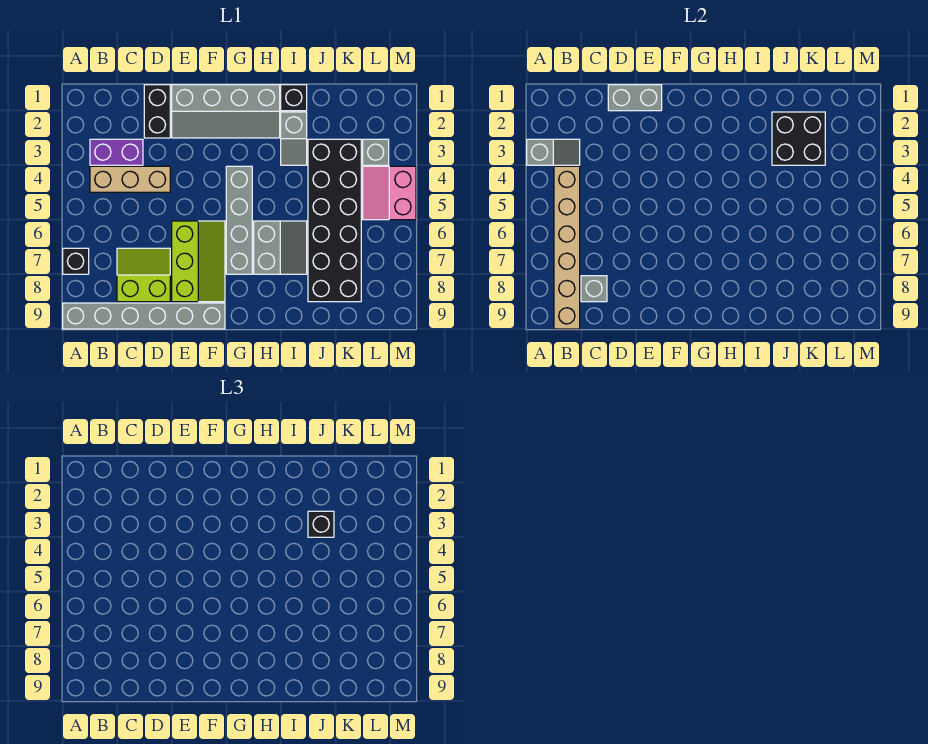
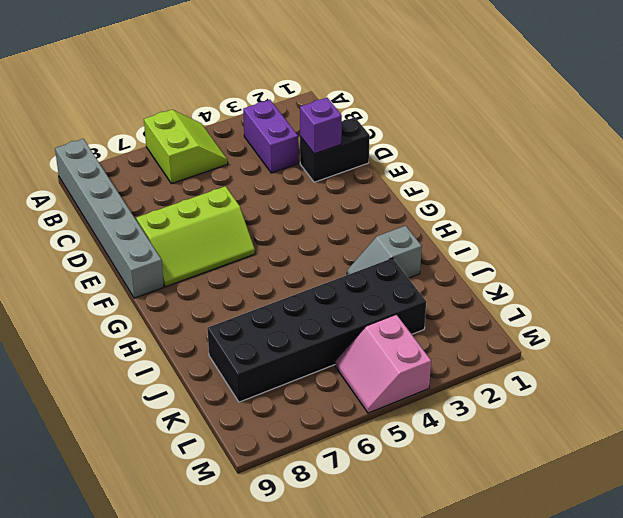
lime slope A5:B6 level 1 top 6 -> lime slope C7:D8 level 1 top 8
purple brick D2 level 2 -> none
pink slope L4:M5 level 1 top 4 -> pink slope L4:M5 level 1 top M
none -> black brick A7 level 1
none -> tan brick B4:D4 level 1
none -> grey slope E1:H2 level 1 top 1

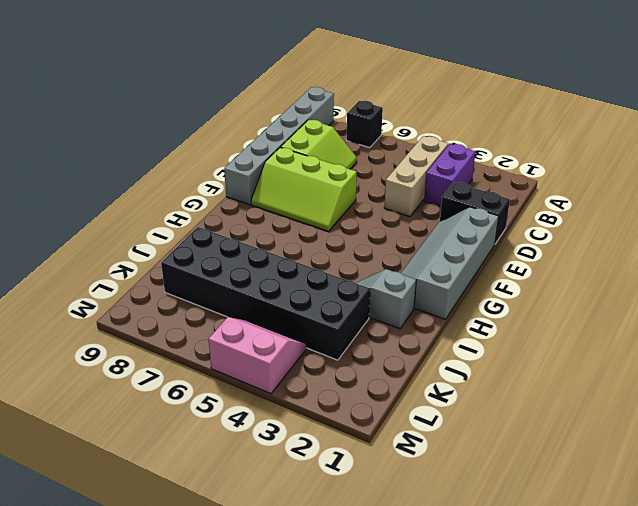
none -> grey brick G4:G7 level 1
none -> grey slope H6:I7 level 1 top H
none -> black brick I1 level 1

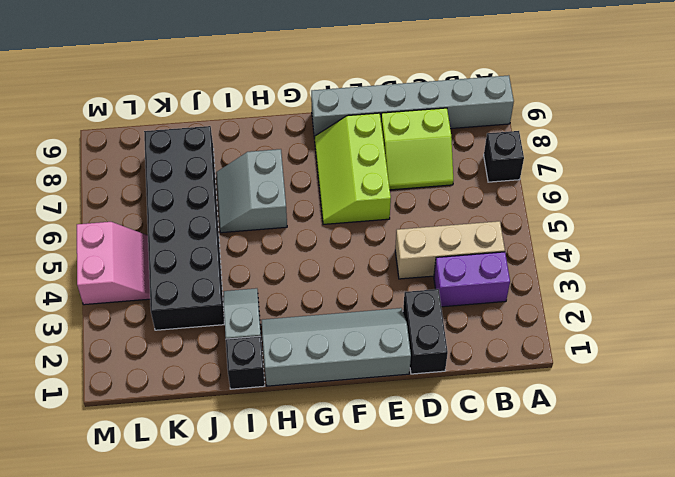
none -> grey brick G4:G7 level 1
none -> grey brick L3 level 1
none -> grey slope A3:B3 level 2 top A

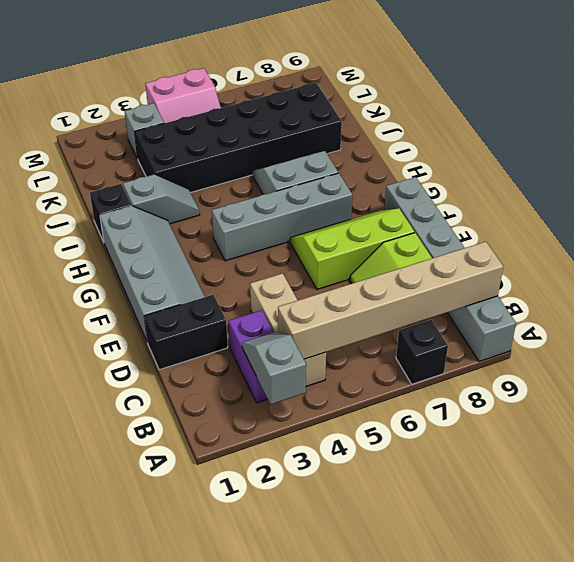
none -> grey brick C8 level 2
none -> grey brick D1:E1 level 2
none -> black brick J2:K3 level 2

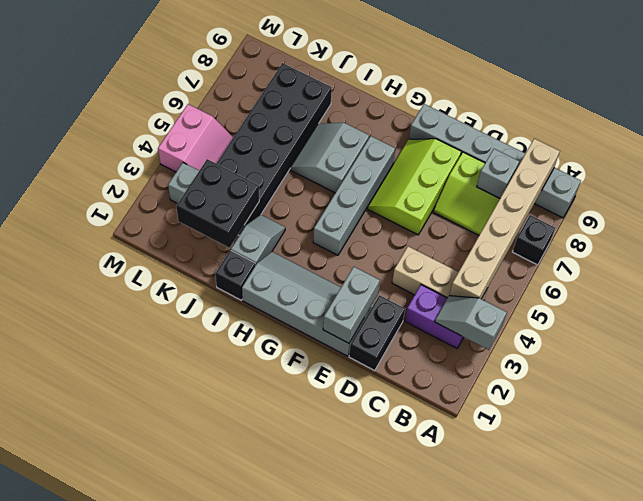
grey brick E1:E2 level 2 -> grey brick D1:E1 level 2
none -> black brick J3 level 3

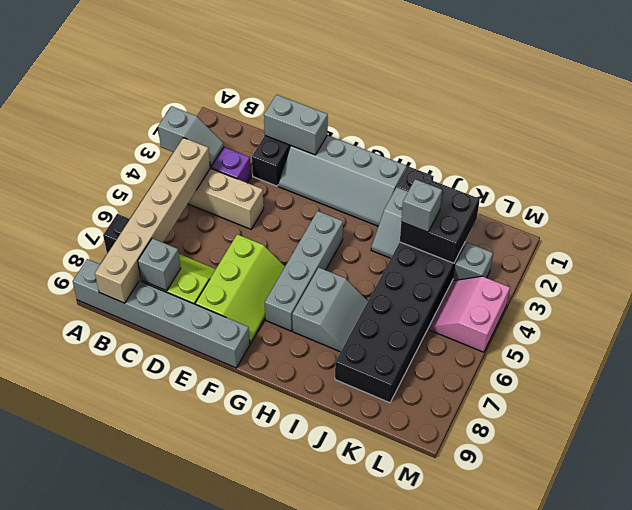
grey brick J3 level 3 -> black brick J3 level 3

